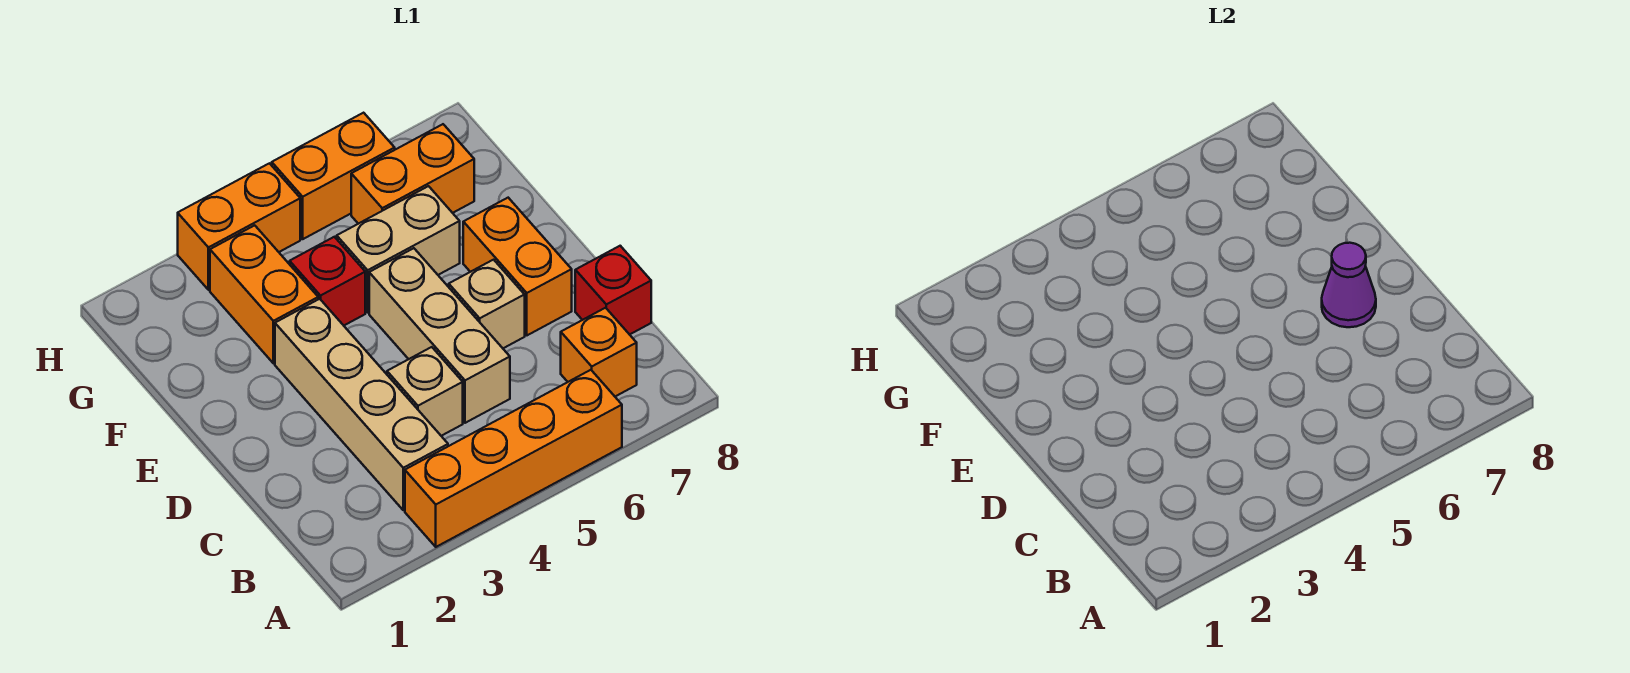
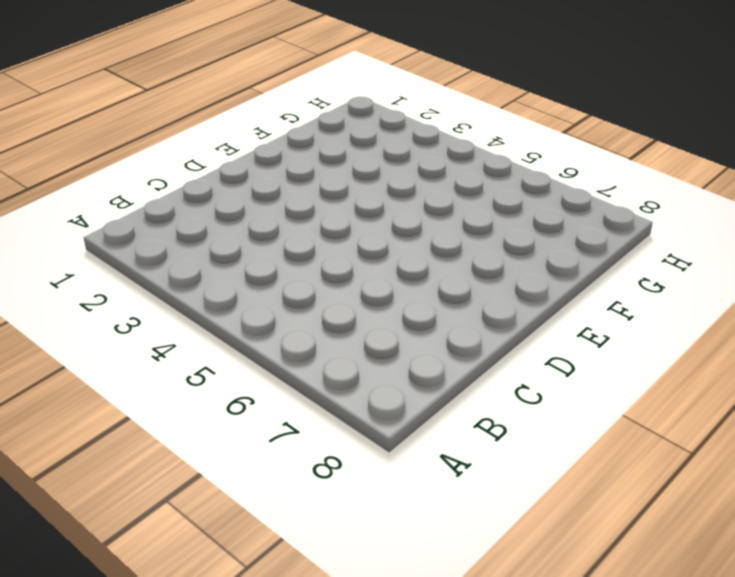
none -> orange brick A3:A6 level 1
none -> tan brick B3:E3 level 1
none -> orange brick B7 level 1

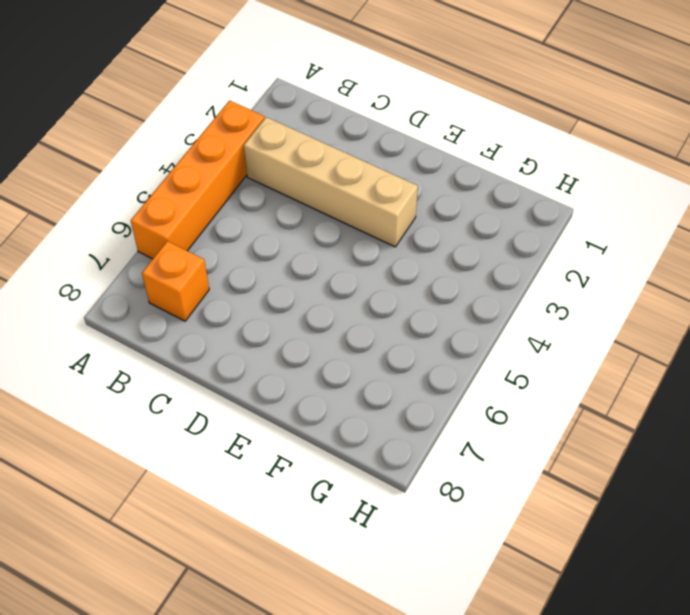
none -> tan brick C4 level 1
none -> tan brick C5:E5 level 1
none -> red brick C8 level 1

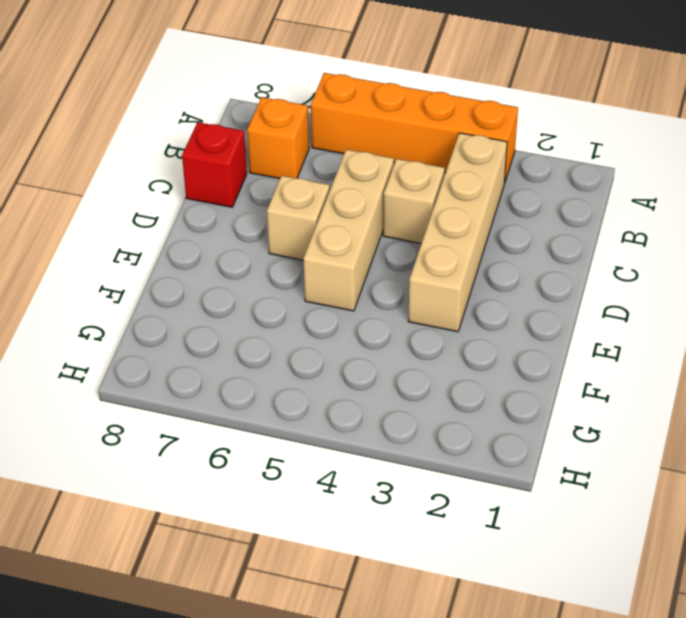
none -> orange brick D7:E7 level 1
none -> orange brick F3:G3 level 1
none -> red brick F4 level 1

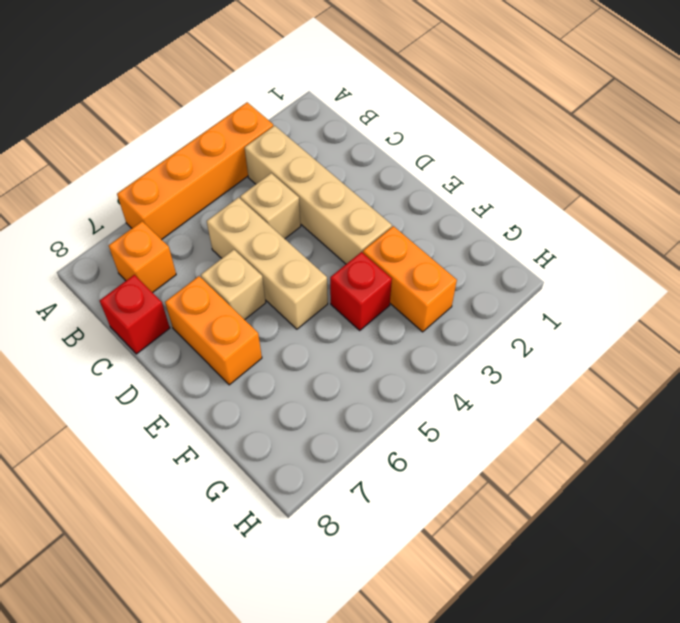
none -> tan brick F5:F6 level 1
none -> orange brick G6:G7 level 1
none -> orange brick H3:H4 level 1

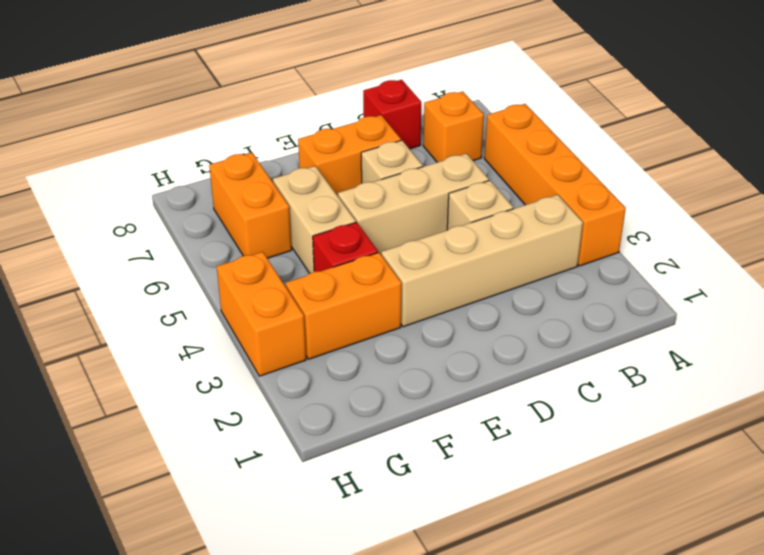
none -> orange brick H5:H6 level 1
none -> purple cone D7 level 2

